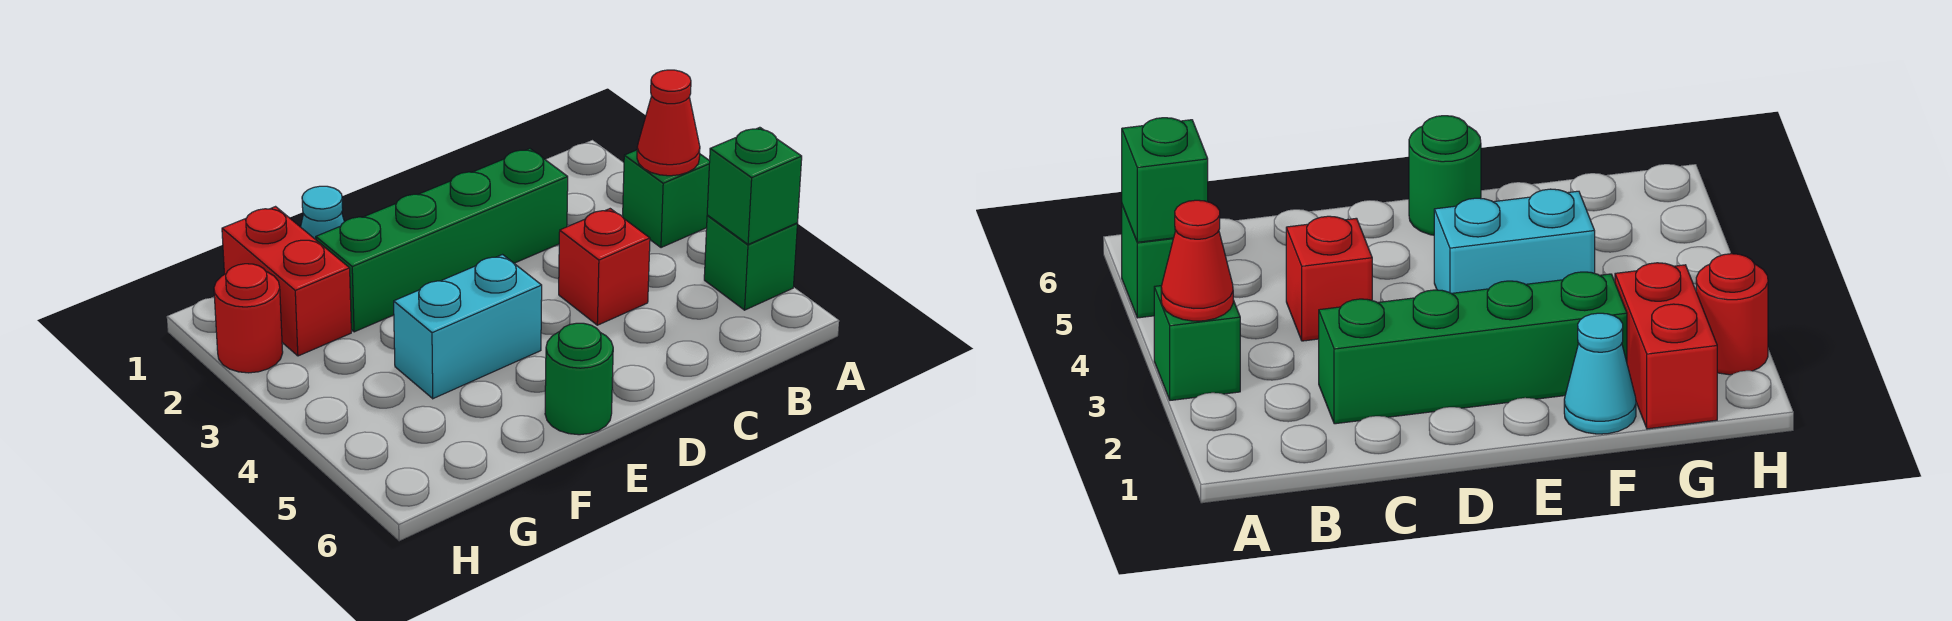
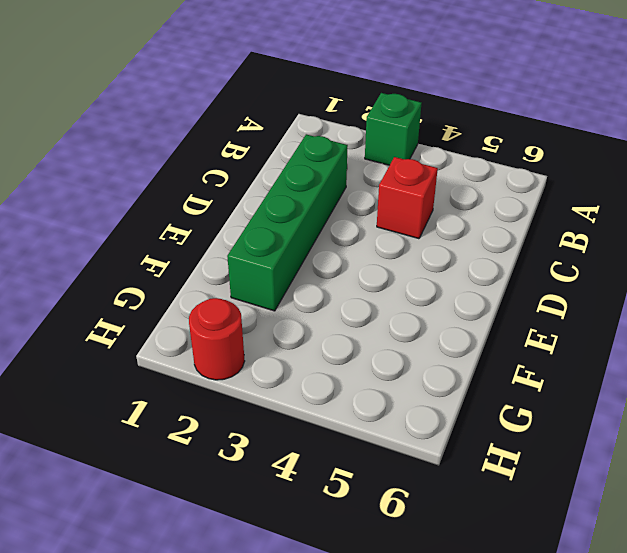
none -> green brick A5 level 1
none -> cyan brick E4:F4 level 1

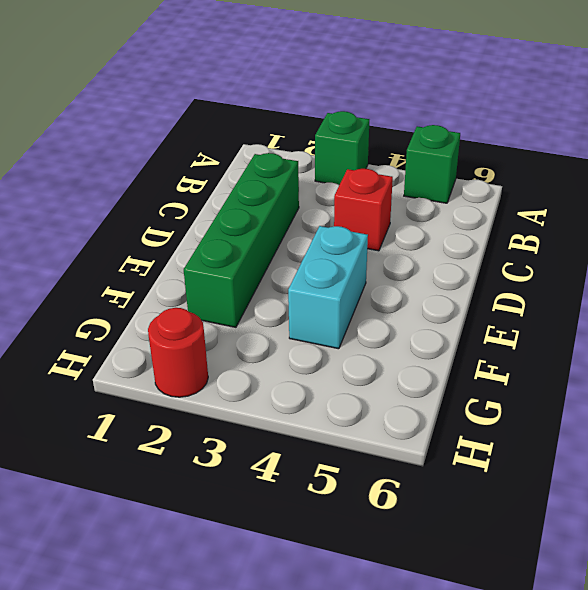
none -> green round brick E6 level 1
none -> cyan cone F1 level 1

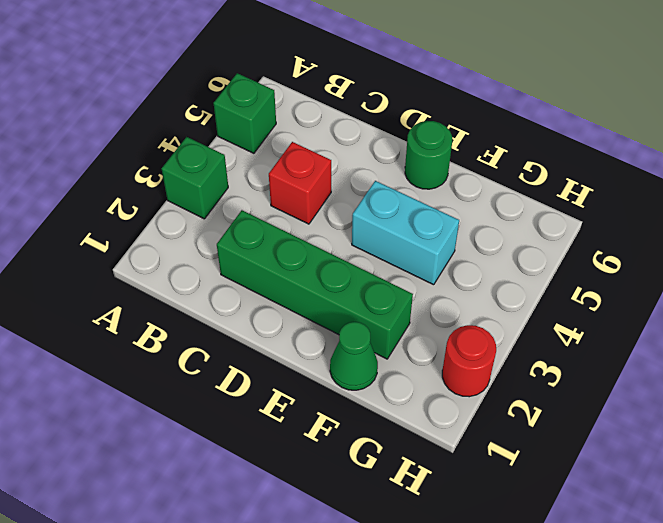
green cone F1 level 1 -> cyan cone F1 level 1
none -> red brick G1:G2 level 1
none -> red cone A3 level 2

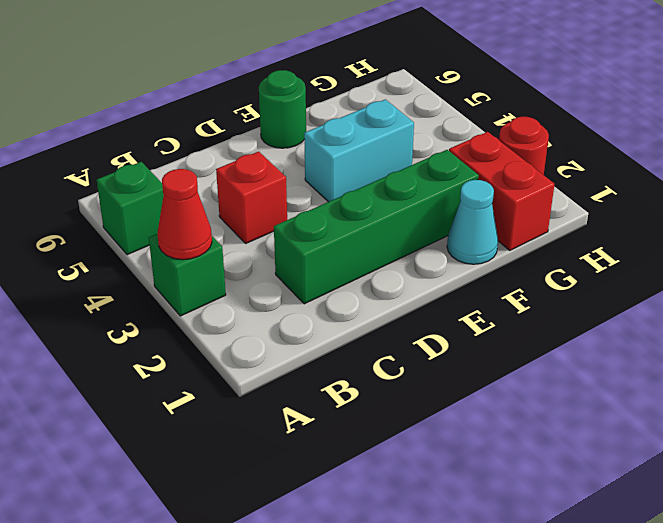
none -> green brick A5 level 2

